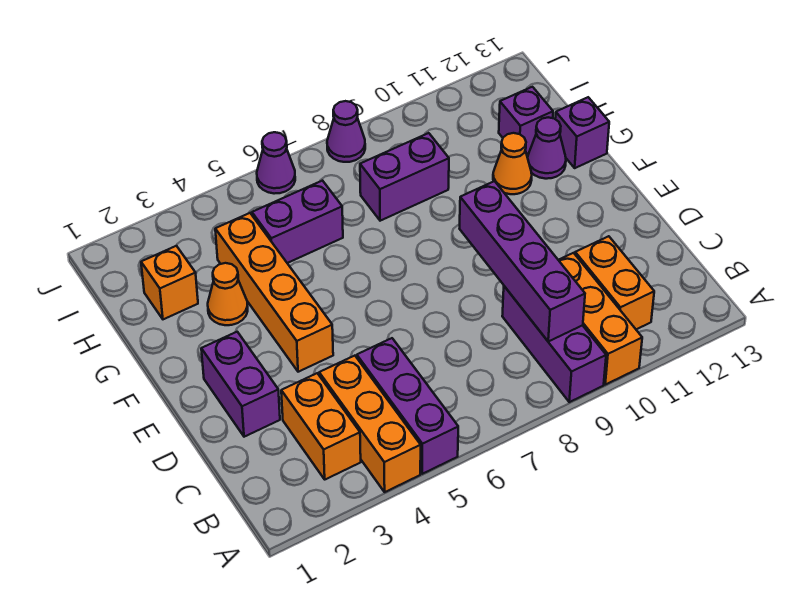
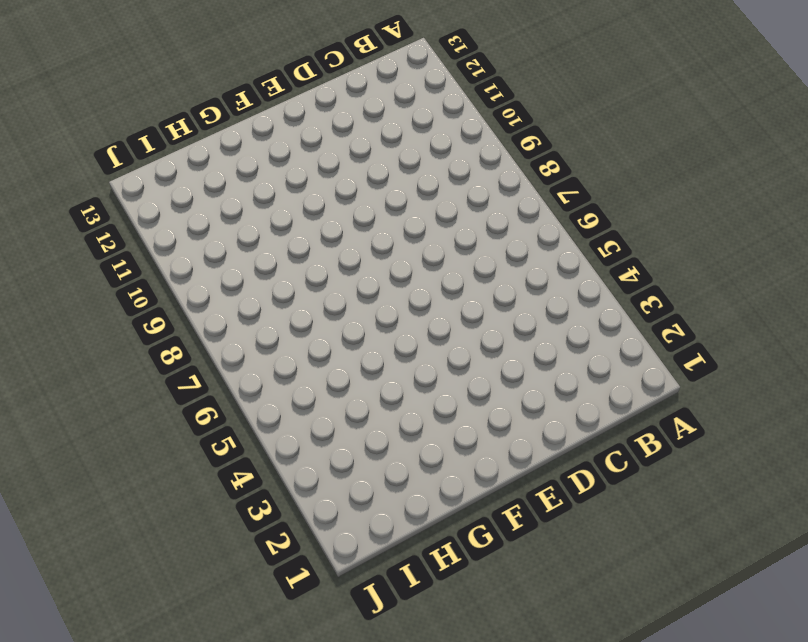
none -> orange brick A4:C4 level 1
none -> purple brick A5:C5 level 1
none -> purple brick A9:C9 level 1

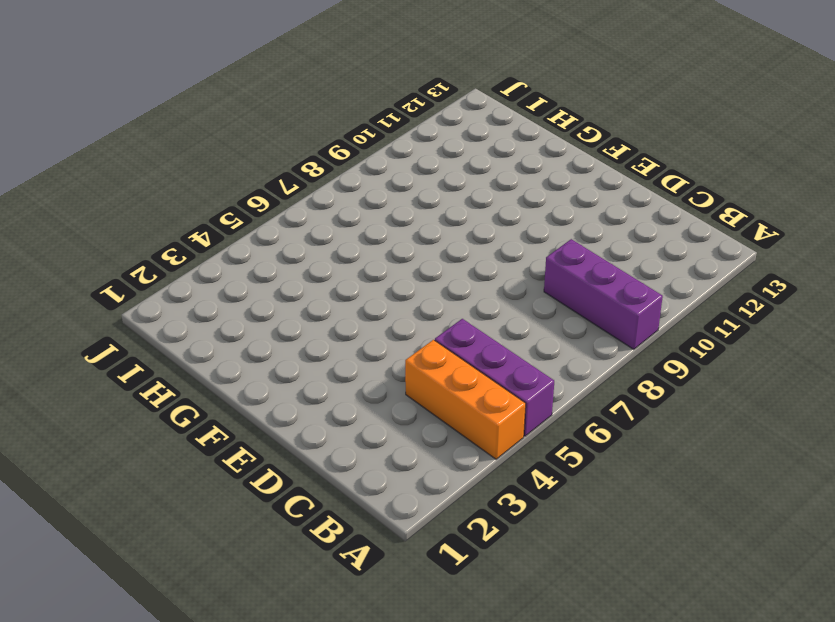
none -> orange brick A10:C10 level 1
none -> orange brick B3:C3 level 1
none -> orange brick B11:C11 level 1

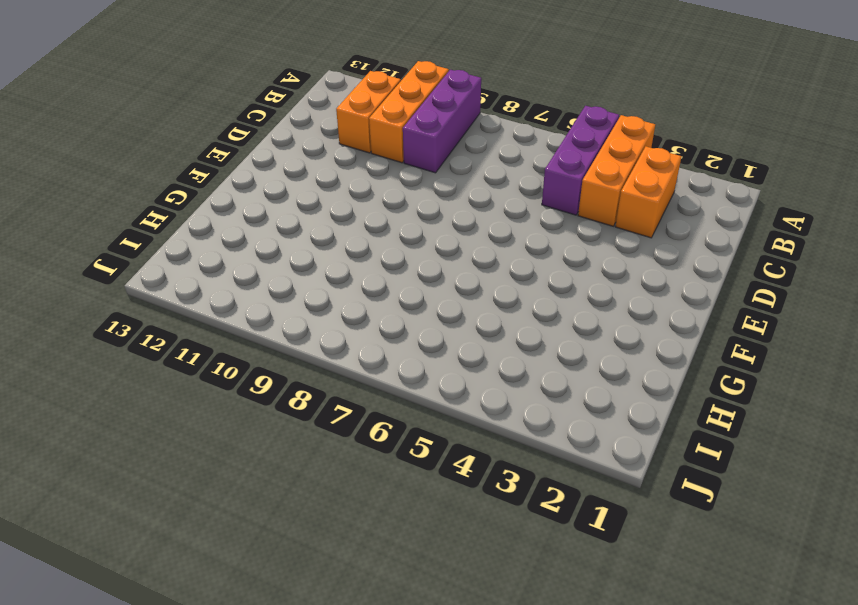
none -> purple brick D2:E2 level 1
none -> orange brick E4:H4 level 1
none -> orange cone G3 level 1

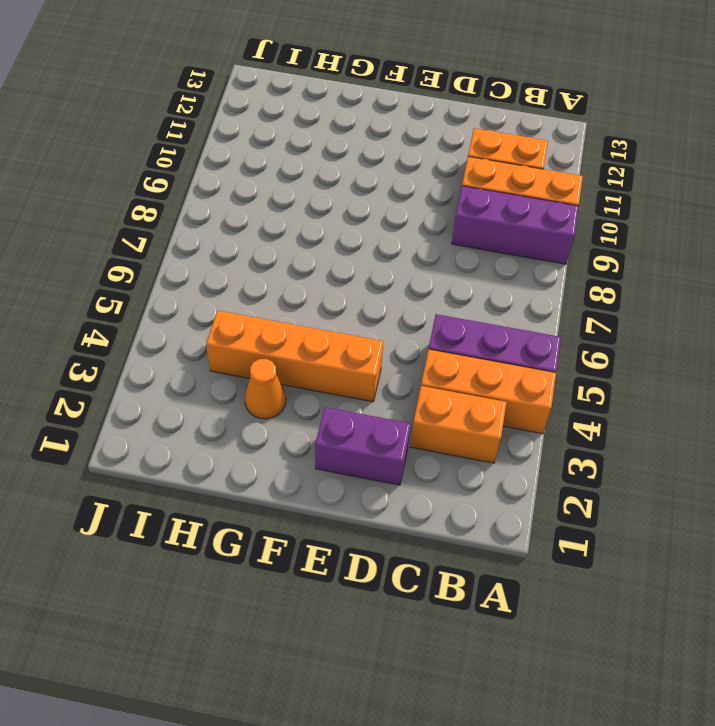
none -> orange cone G11 level 1
none -> purple cone G12 level 1
none -> purple brick G13 level 1

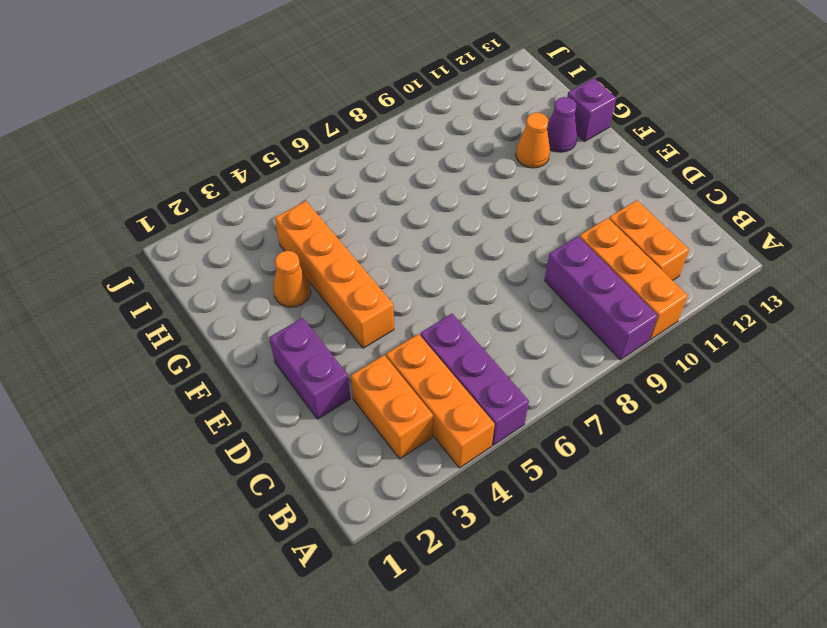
none -> orange brick H2 level 1
none -> purple brick H5:H6 level 1
none -> purple brick H8:H9 level 1

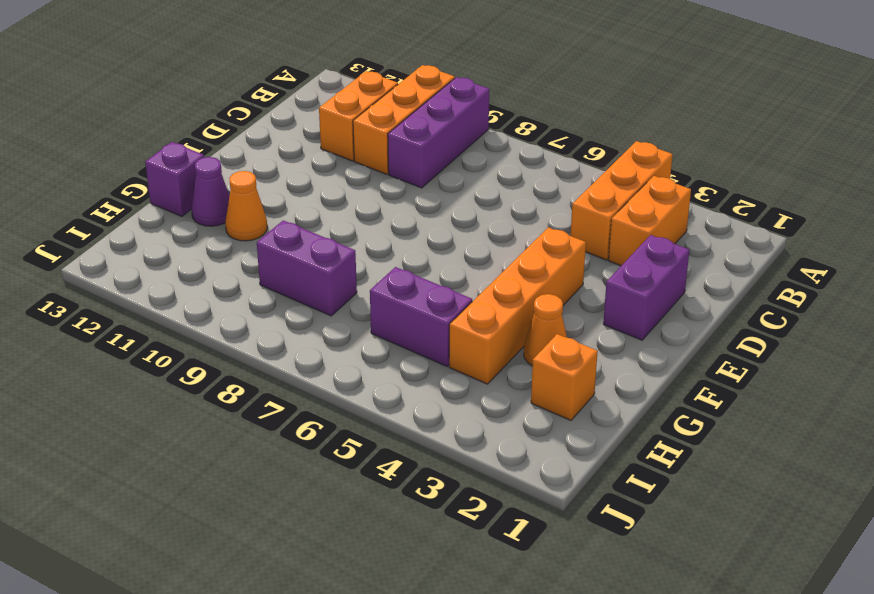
none -> purple brick A5:C5 level 1
none -> purple brick H12 level 1
none -> purple cone J6 level 1

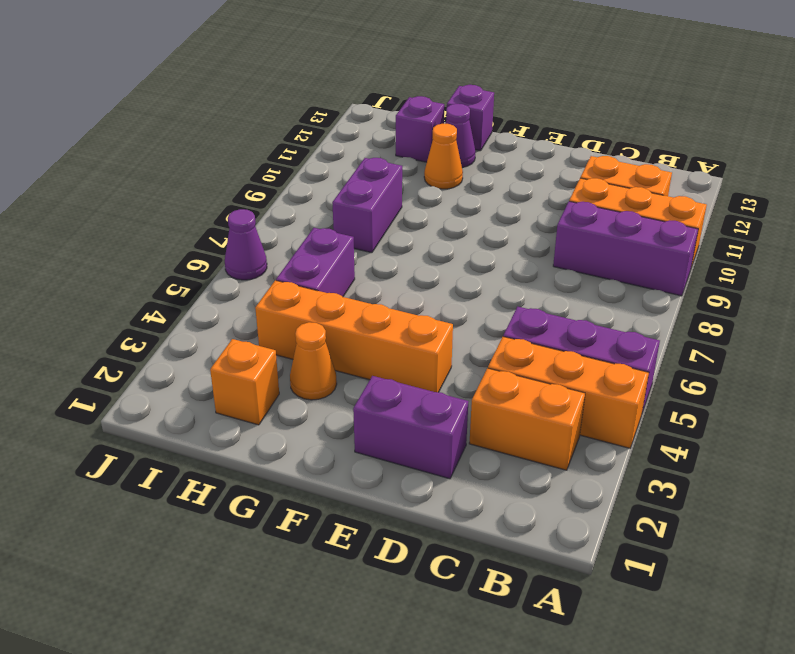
none -> purple cone J8 level 1
none -> purple brick B9:E9 level 2

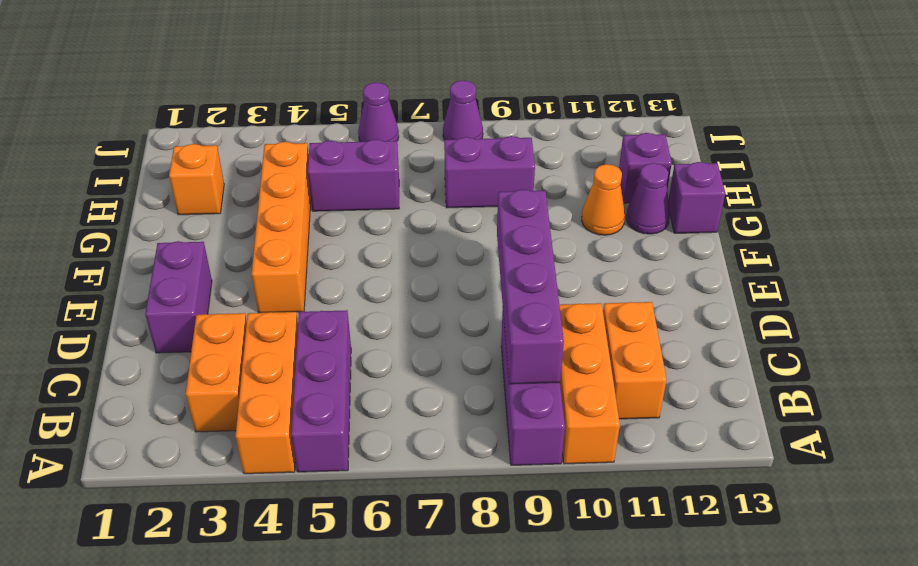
none -> orange cone G3 level 1

